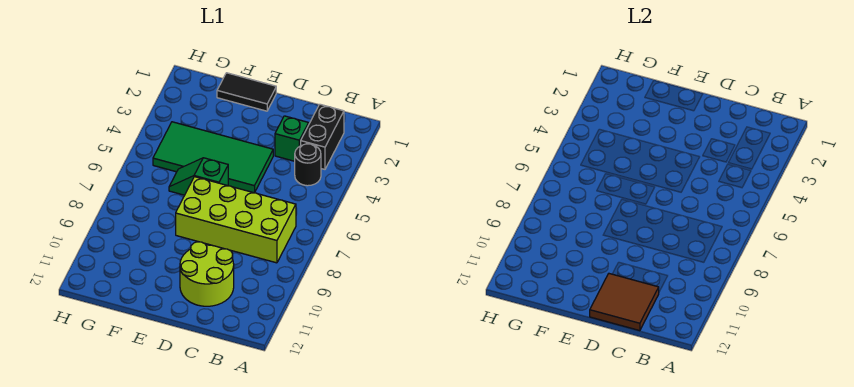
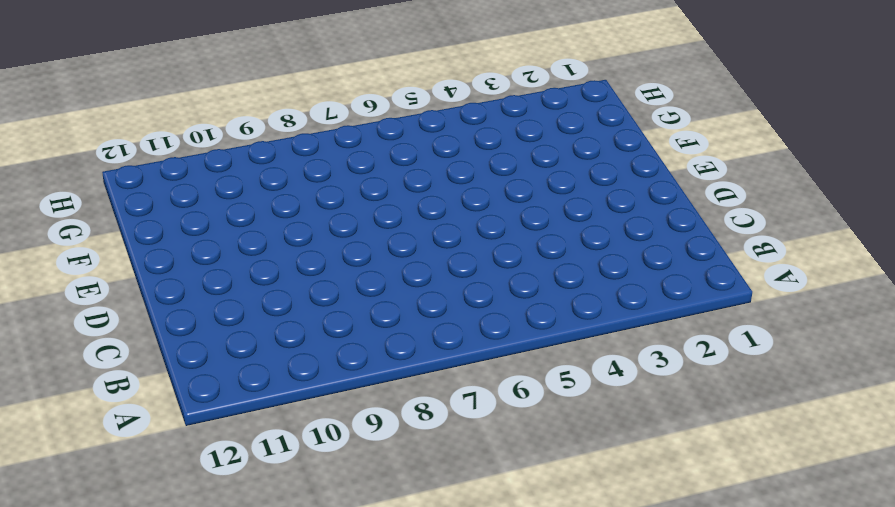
none -> black brick B2:B3 level 1
none -> black round brick B4 level 1

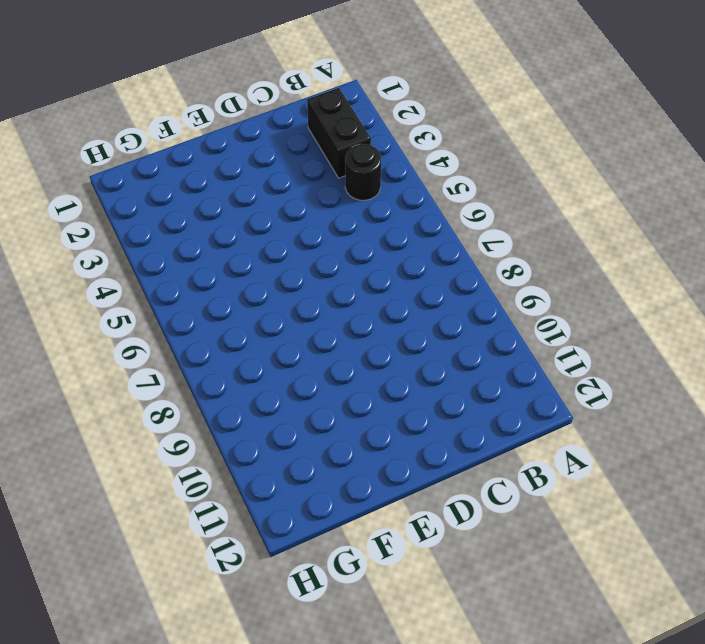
none -> lime brick B7:E8 level 1
none -> green brick C3 level 1

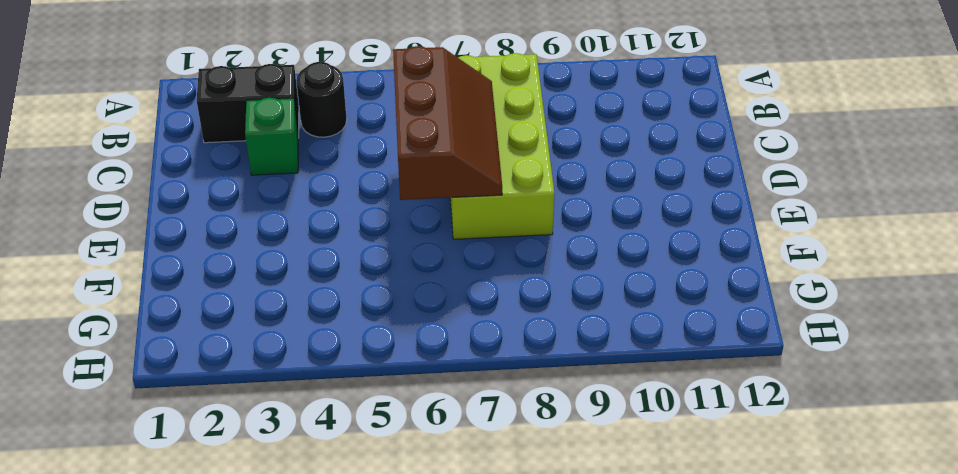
brown slope C6:E7 level 2 top 6 -> none
none -> lime round brick C10:D11 level 1
none -> green tile D4:G5 level 1

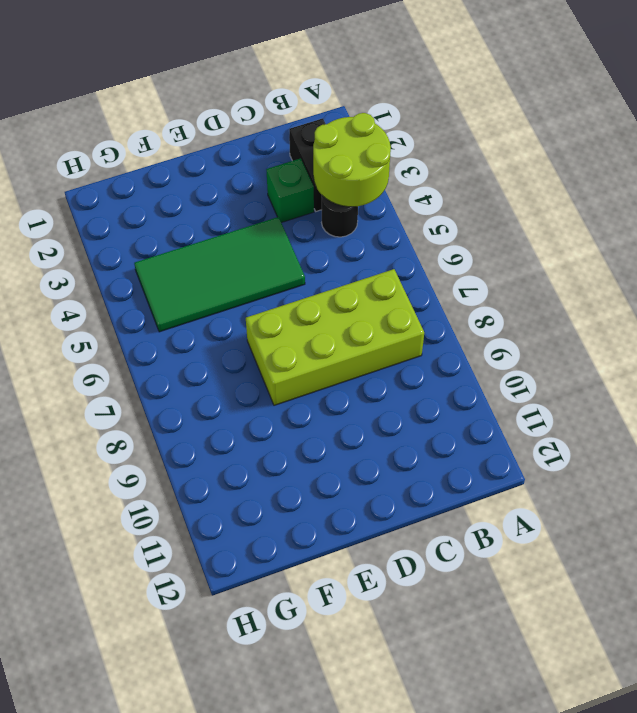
lime round brick A3:B4 level 2 -> lime round brick C10:D11 level 1
none -> black tile E1:F1 level 1
none -> green slope E6:F6 level 1 top E

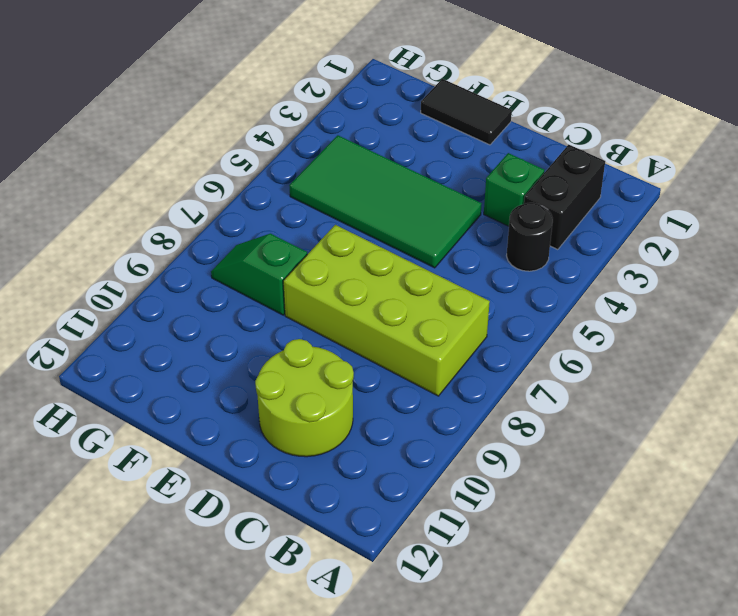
green slope F8:G8 level 1 top F -> green slope E6:F6 level 1 top E
none -> brown tile C11:D12 level 2

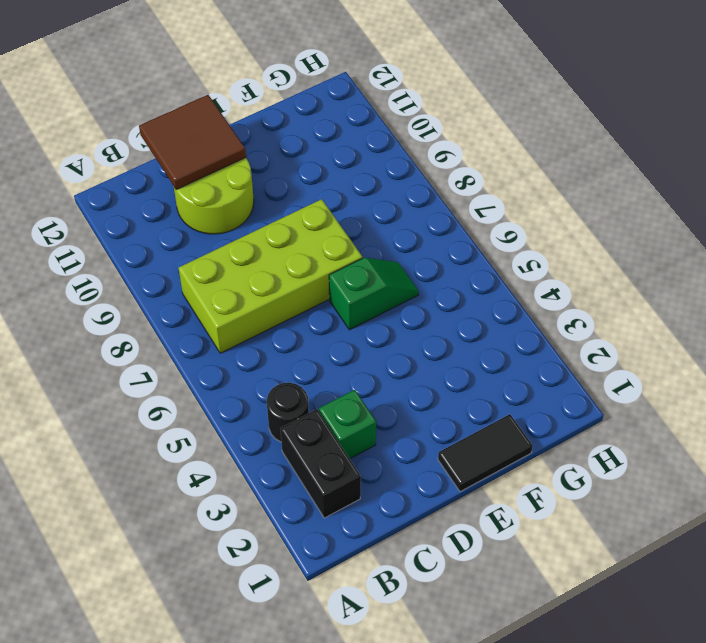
none -> green tile D4:G5 level 1

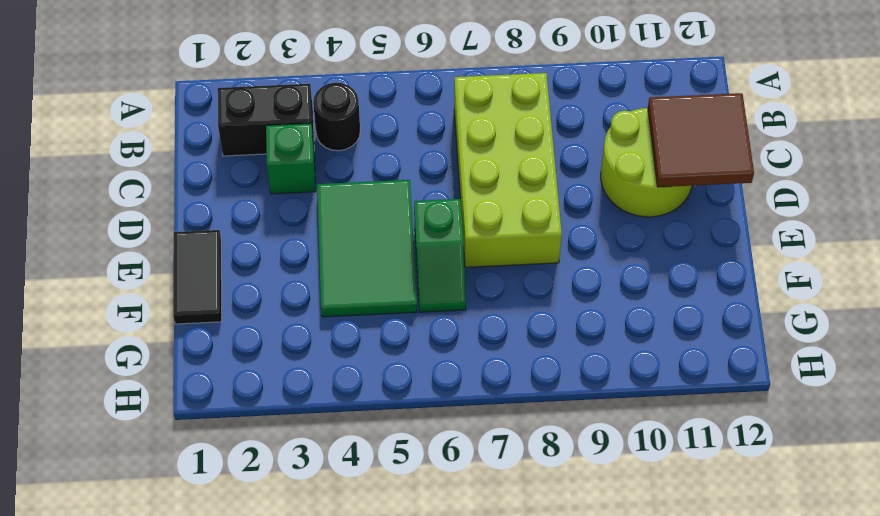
green tile D4:F5 level 1 -> green tile D4:G5 level 1

